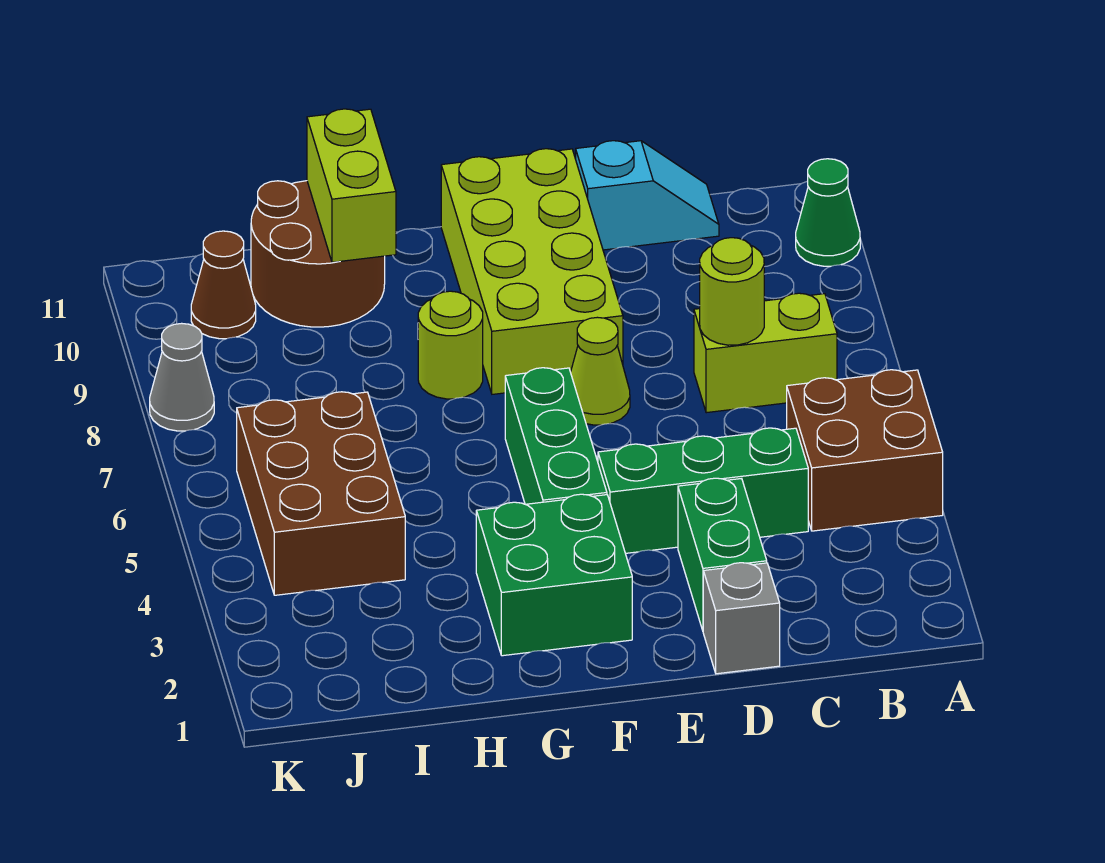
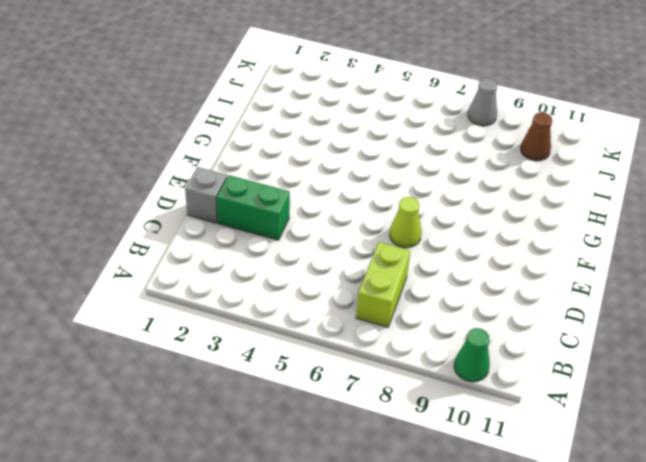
none -> brown brick A4:B5 level 1
none -> green brick C4:E4 level 1
none -> cyan slope C11:D11 level 1 top D

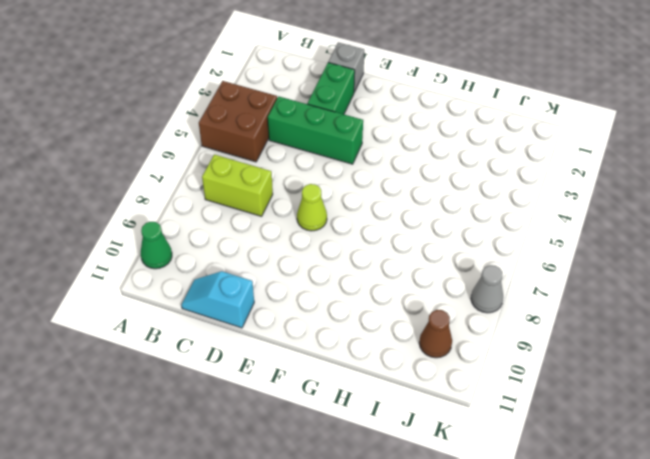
none -> lime brick E8:F11 level 1
none -> green brick F2:G3 level 1
none -> green brick F4:F6 level 1

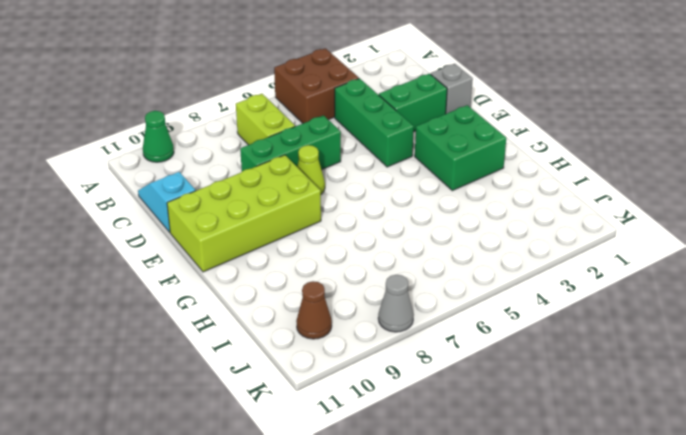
green brick D6:D8 level 1 -> green brick F4:F6 level 1
none -> lime round brick G8 level 1
none -> brown round brick H10:I11 level 1
none -> brown brick I4:J6 level 1

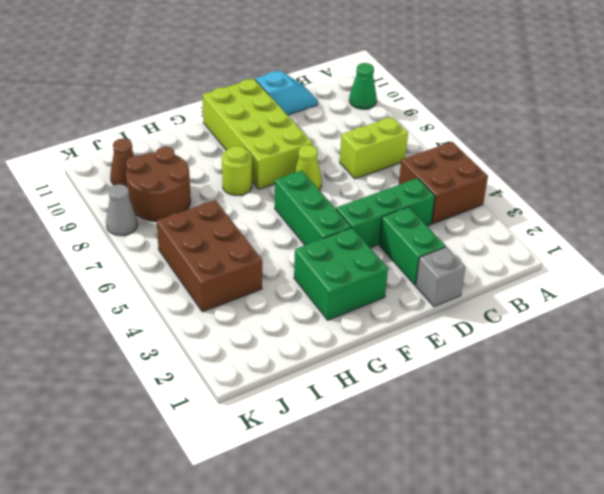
brown round brick I8:J9 level 1 -> brown round brick H10:I11 level 1
none -> lime round brick C7 level 2
none -> lime brick H10:H11 level 2

